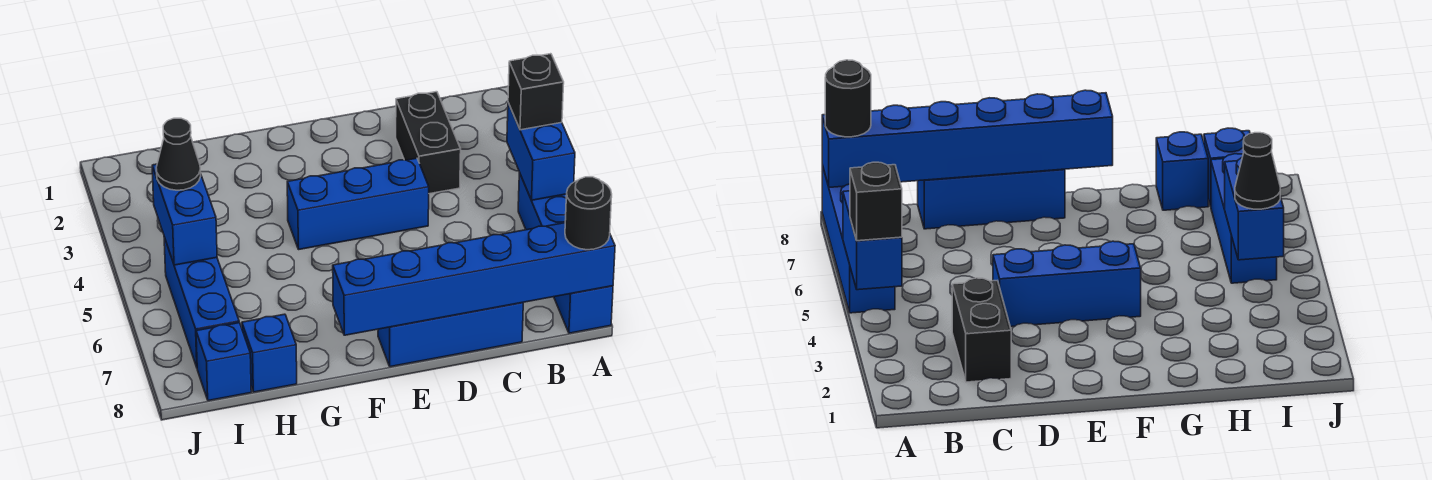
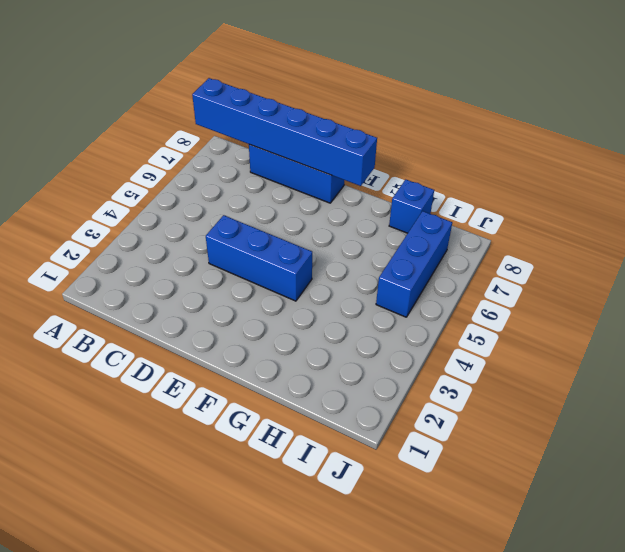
none -> blue brick A5:A8 level 1
none -> black brick C2:C3 level 1
none -> blue brick I8 level 1

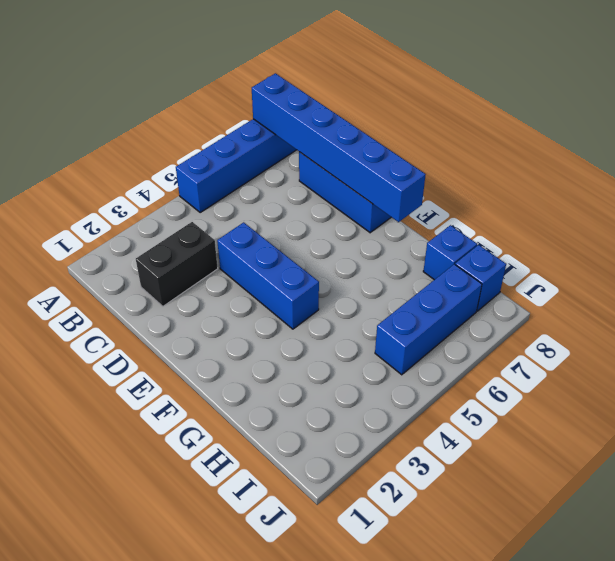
none -> blue brick A4:A5 level 2
none -> blue brick I4:I5 level 2
none -> black brick A4 level 3

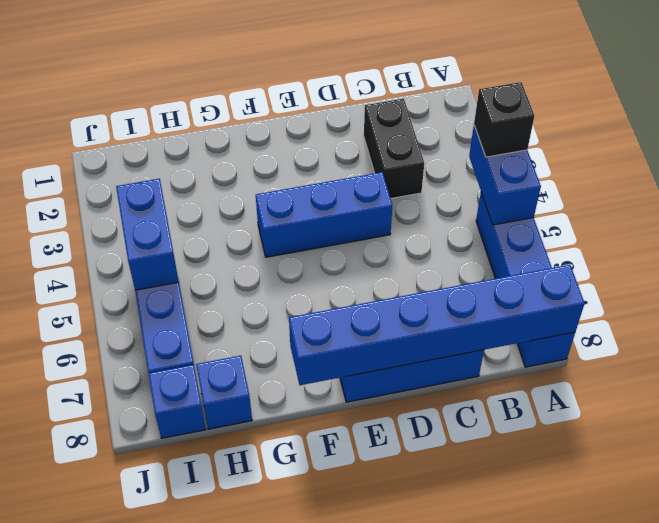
none -> black round brick A8 level 3
none -> black cone I4 level 3

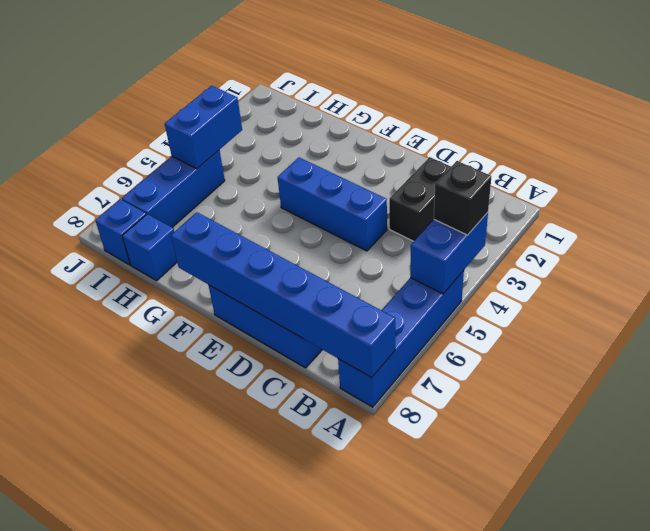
none -> black round brick A8 level 3
none -> black cone I4 level 3

